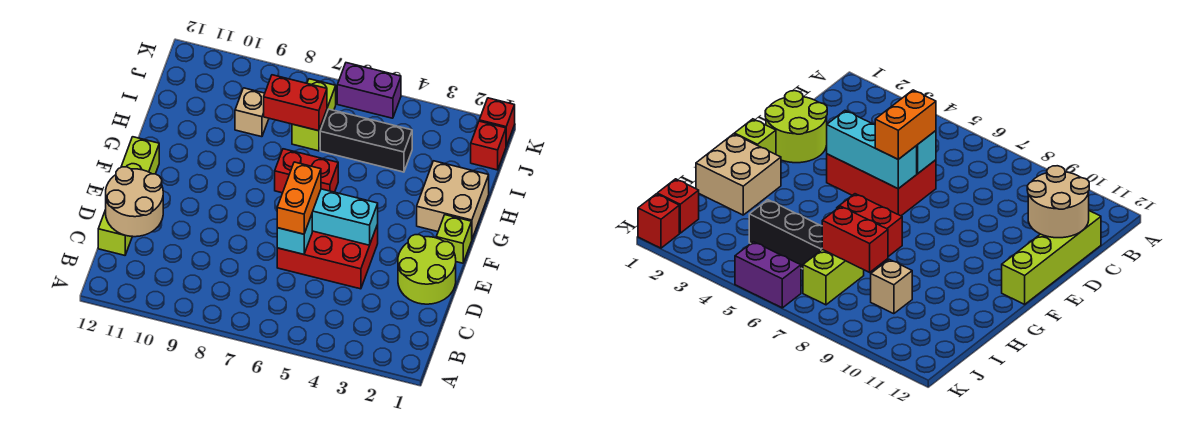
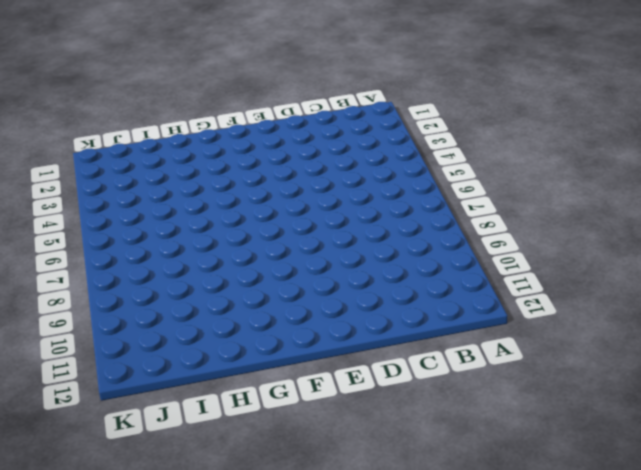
none -> lime brick C12:F12 level 1
none -> lime round brick D1:E2 level 1
none -> red brick D4:E6 level 1

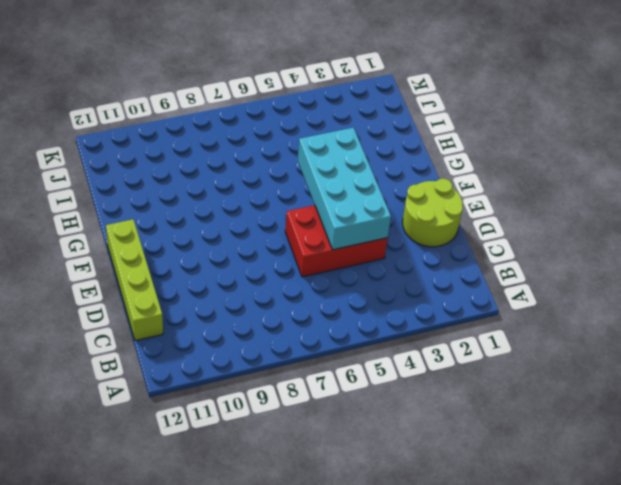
cyan brick D4:G5 level 2 -> cyan brick E4:E6 level 2
none -> lime brick F1 level 1
none -> tan brick G1:H2 level 1
none -> red brick G6:G7 level 1

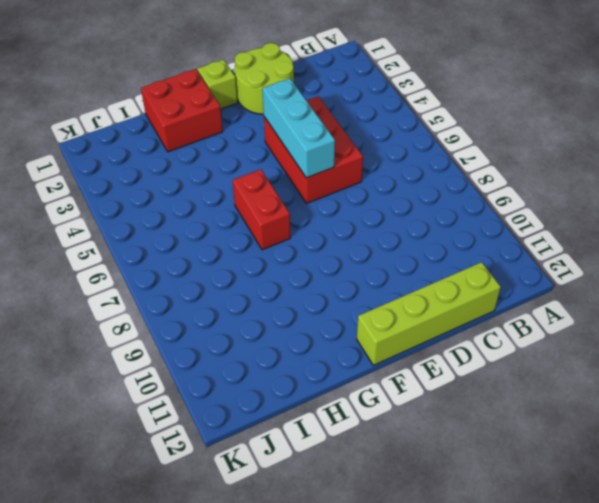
red brick G1:H2 level 1 -> tan brick G1:H2 level 1
none -> black brick I4:I6 level 1
none -> lime brick I7:J7 level 1
none -> tan brick I9 level 1

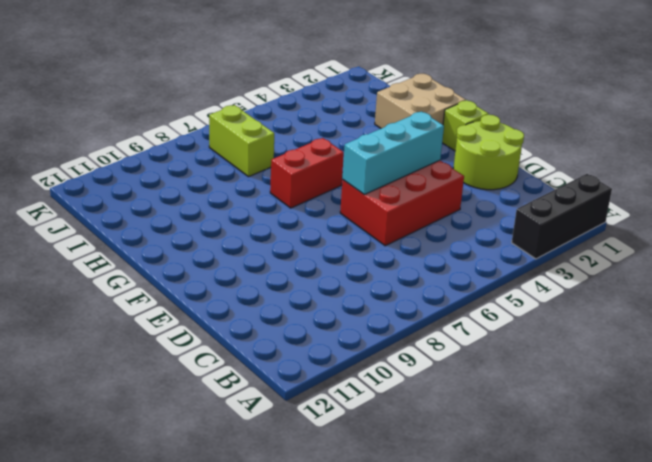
black brick A1:A3 level 1 -> black brick I4:I6 level 1
none -> lime brick C12:F12 level 1
none -> tan brick I9 level 1
none -> red brick J1 level 1

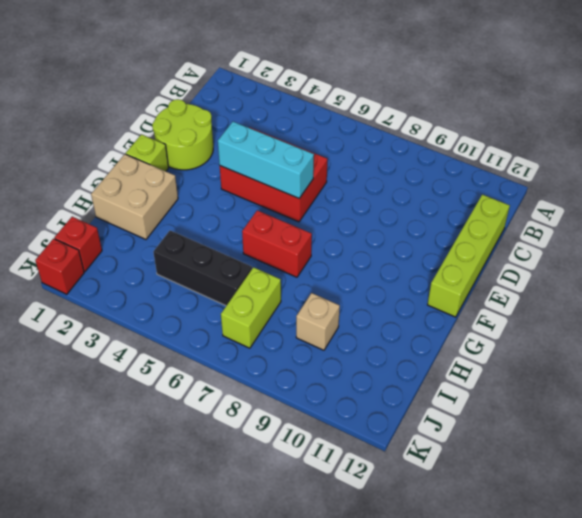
none -> purple brick K5:K6 level 1
none -> tan round brick C11:D12 level 2
none -> cyan brick D6 level 2

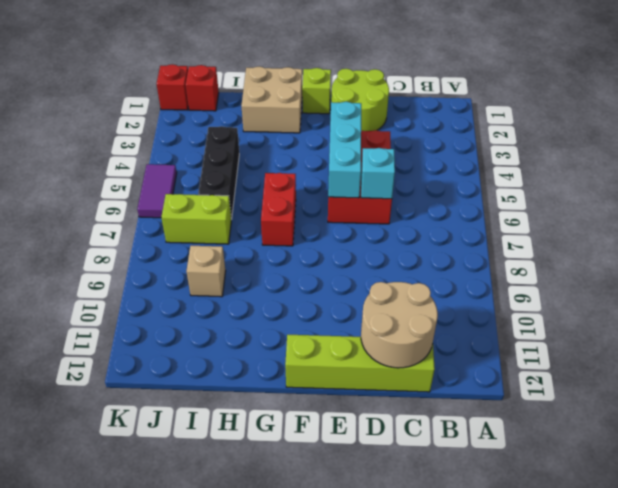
purple tile K5:K6 level 1 -> purple brick K5:K6 level 1
none -> red brick I7:I8 level 2
none -> orange brick D6:E6 level 3

